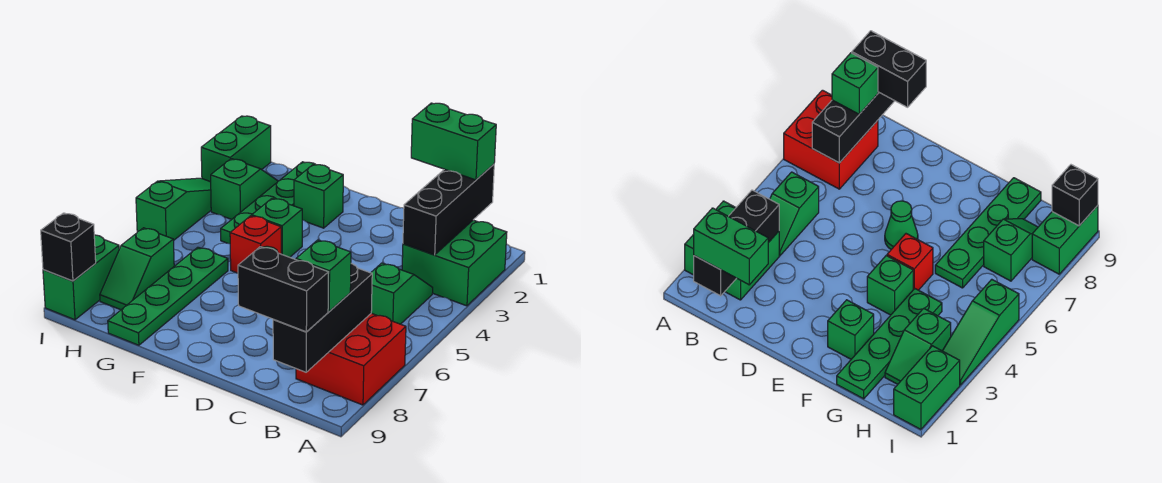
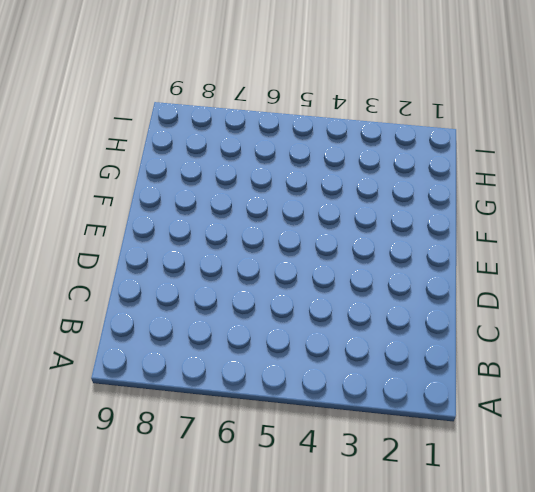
none -> green brick A2:B3 level 1
none -> red brick A7:B8 level 1
none -> green slope B4:B5 level 1 top 5

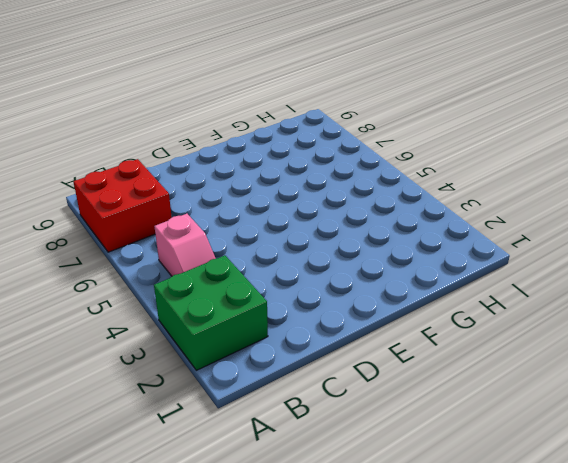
pink slope B4:B5 level 1 top 5 -> green slope B4:B5 level 1 top 5
none -> green cone E6 level 1
none -> green brick F2 level 1
none -> green brick F4 level 1

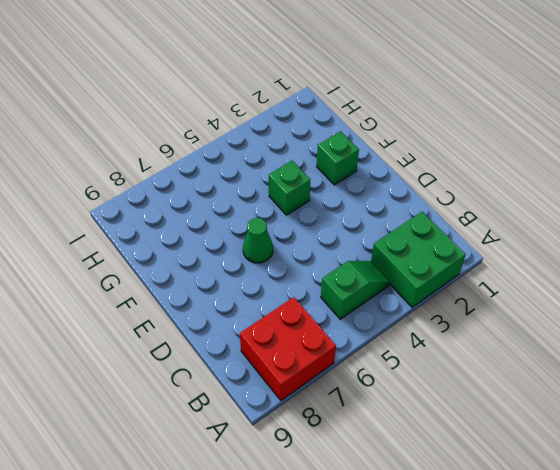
none -> red brick F5 level 1
none -> green plate G1:G4 level 1
none -> green plate G6:G9 level 1

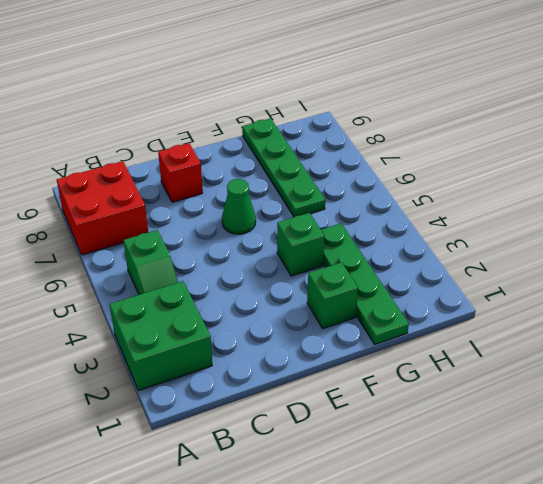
red brick D8 level 1 -> red brick F5 level 1
none -> green slope H2:H3 level 1 top 3
none -> green slope H7:H8 level 1 top 7
none -> green brick I1:I2 level 1

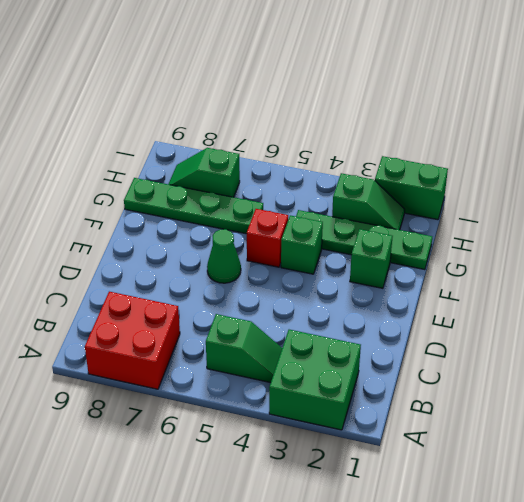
none -> green slope I3:I5 level 1 top 5
none -> green brick I8:I9 level 1
none -> black brick B1:B3 level 2

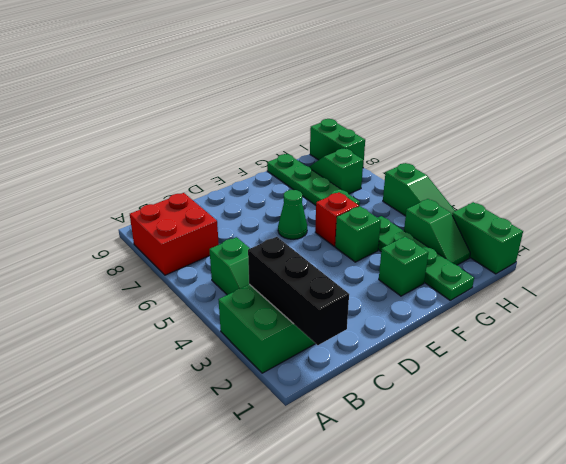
none -> black brick B7:B9 level 2
none -> black brick I9 level 2
none -> green brick B1:C1 level 3

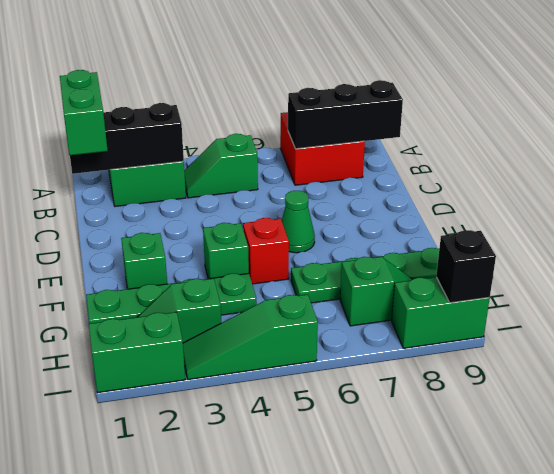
none -> green brick B8 level 3
none -> black brick B9:C9 level 3

